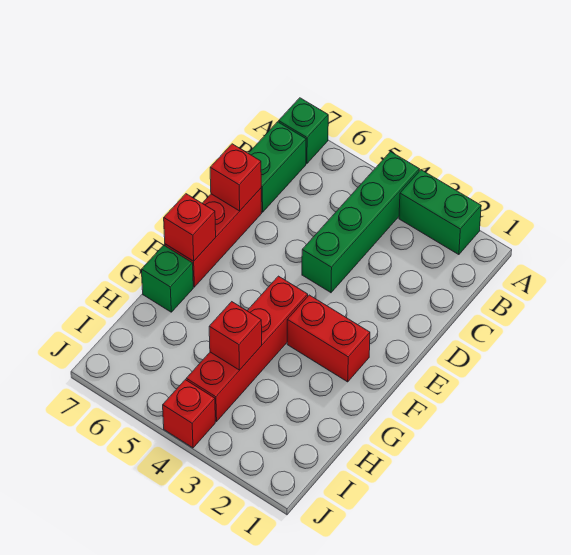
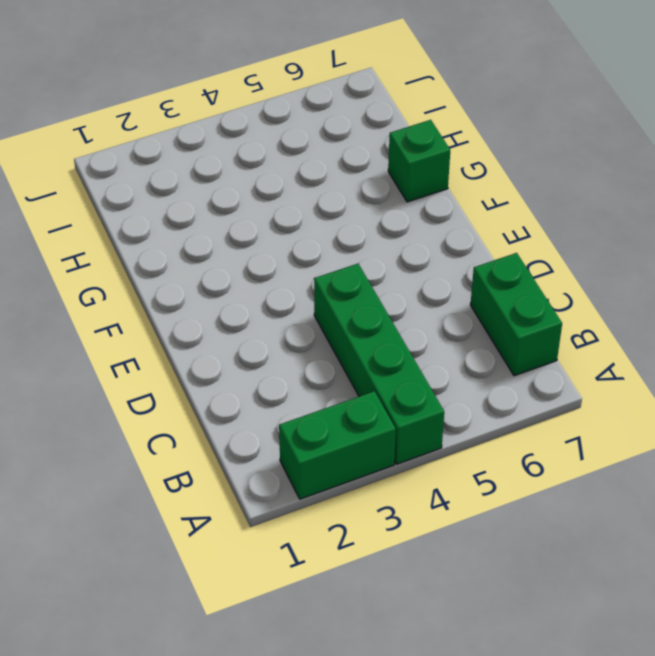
none -> green brick A7 level 1
none -> red brick D7:F7 level 1
none -> red brick F2:F3 level 1

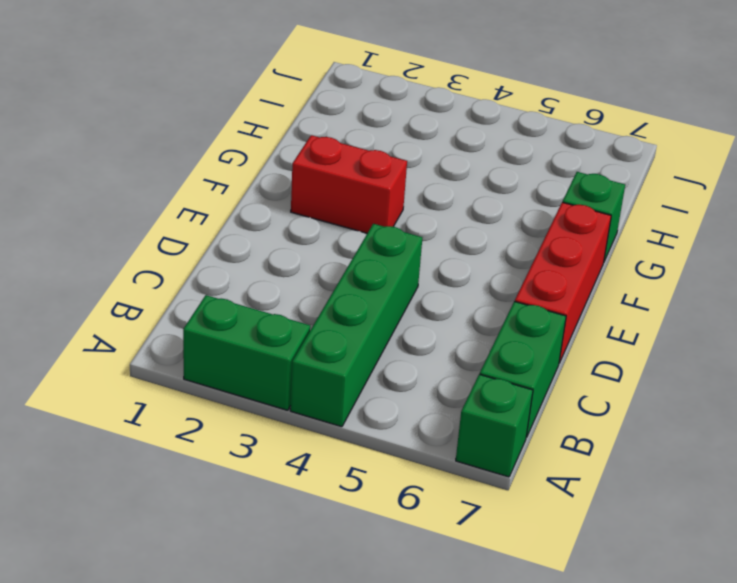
none -> red brick F4:I4 level 1
none -> red brick J4 level 1
none -> red brick D7 level 2

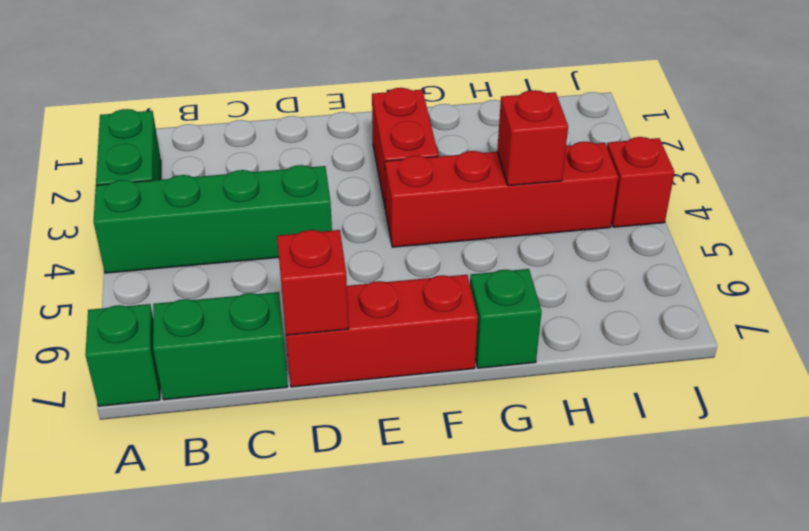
none -> red brick F7 level 2

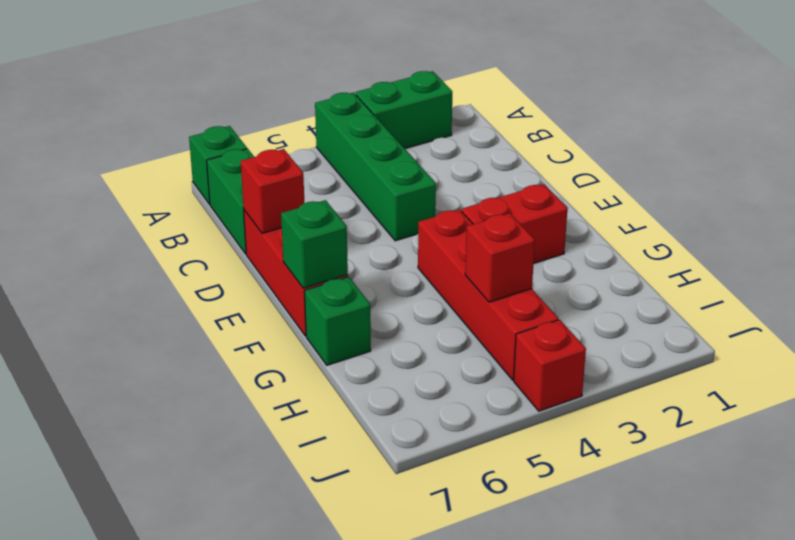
green brick F7 level 2 -> red brick F7 level 2

